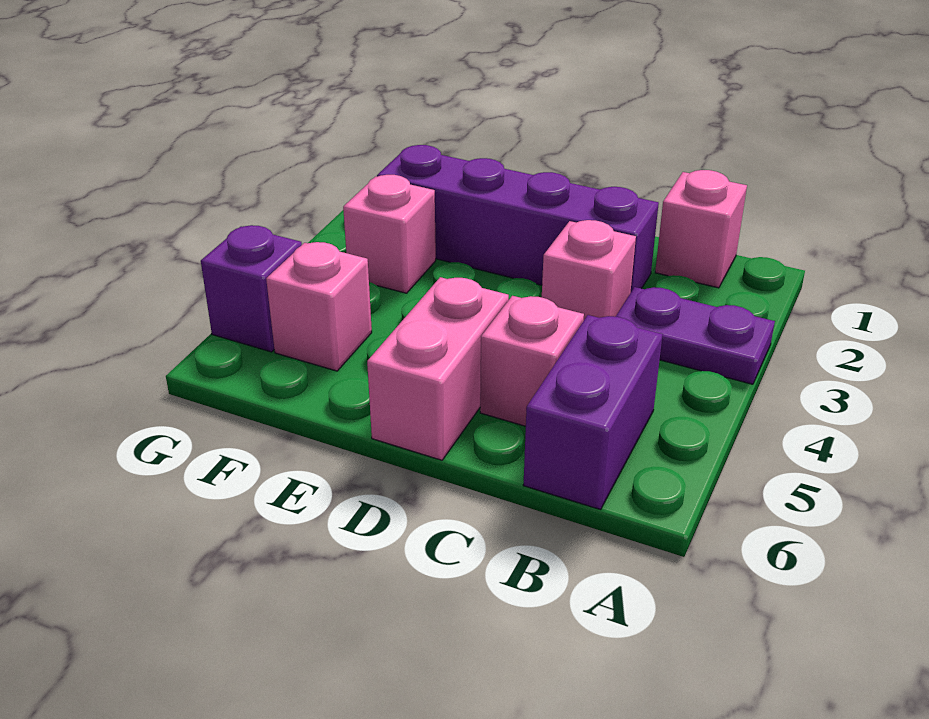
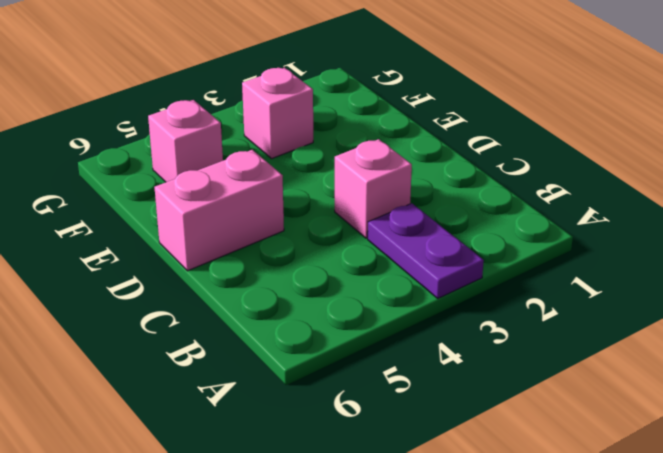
none -> pink brick B1 level 1
none -> purple brick B5:B6 level 1

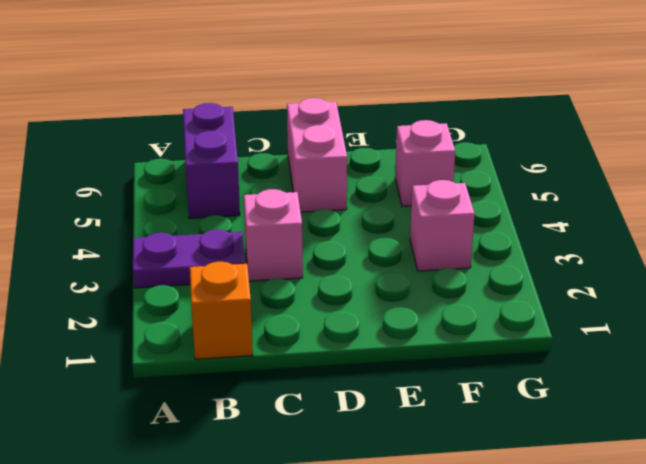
orange brick B1 level 1 -> pink brick B1 level 1
none -> purple brick C2:F2 level 1
none -> pink brick C5 level 1

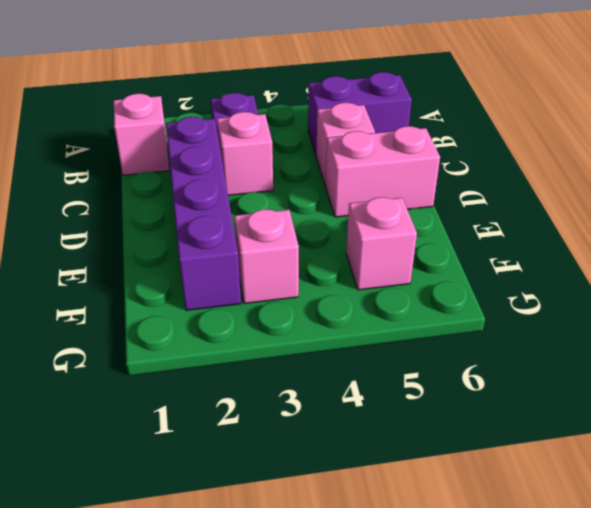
none -> purple brick G5 level 1

